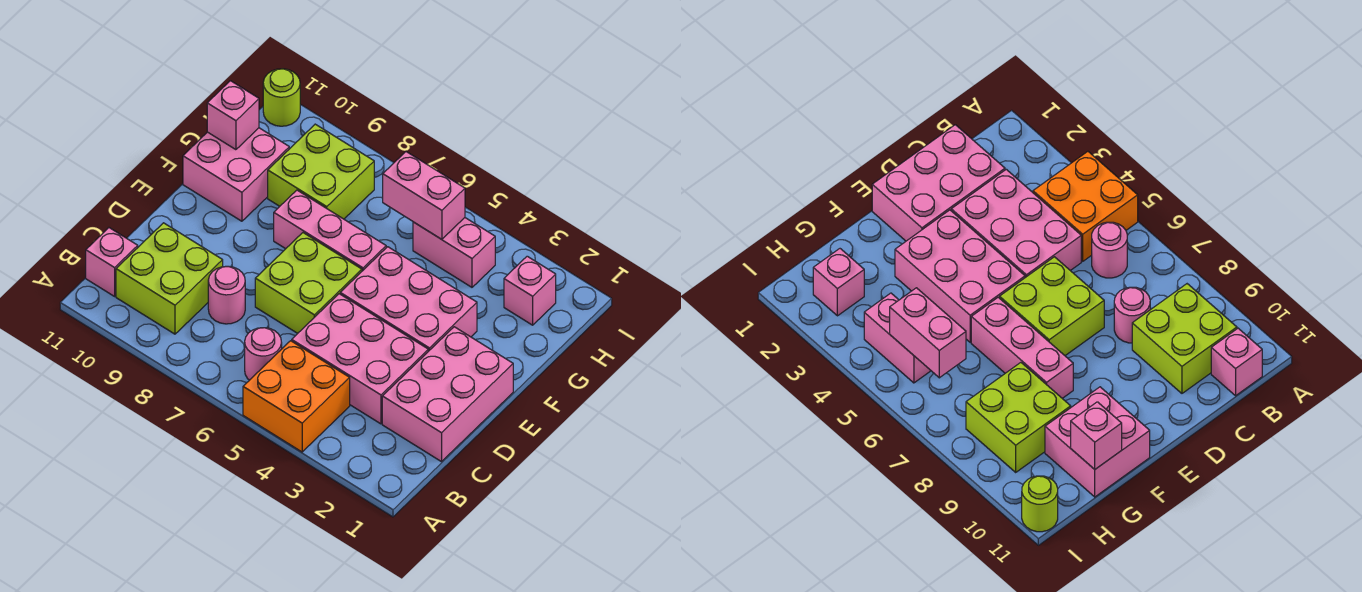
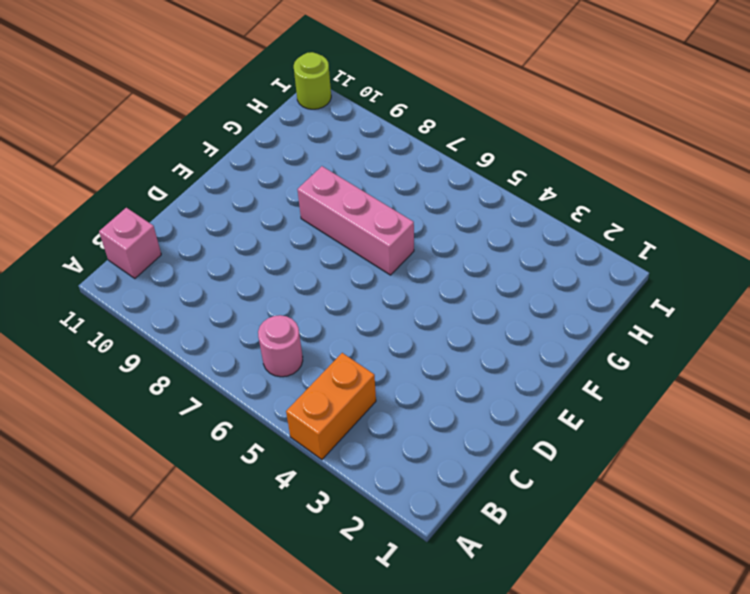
orange brick A4:B4 level 1 -> orange brick A4:B5 level 1
none -> lime brick B9:C10 level 1
none -> pink brick C1:E2 level 1
none -> pink brick C3:D5 level 1

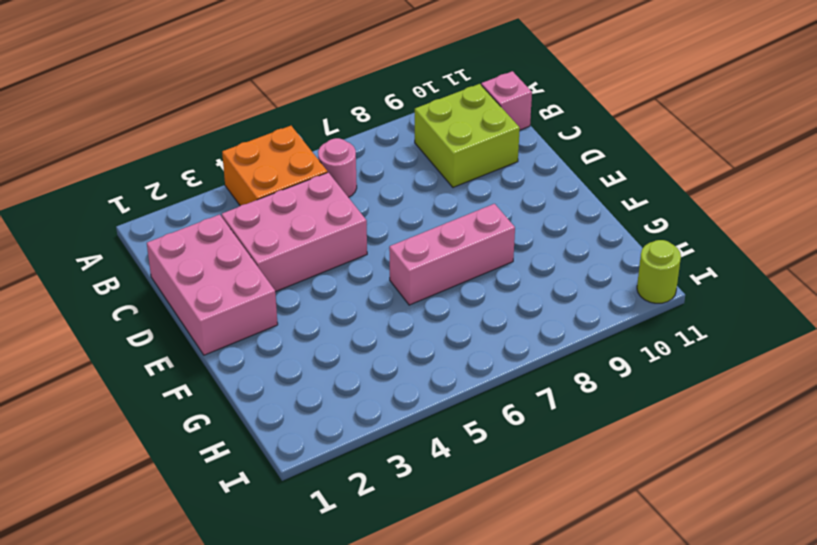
none -> pink round brick C8 level 1
none -> lime brick D6:E7 level 1
none -> pink brick E3:F5 level 1

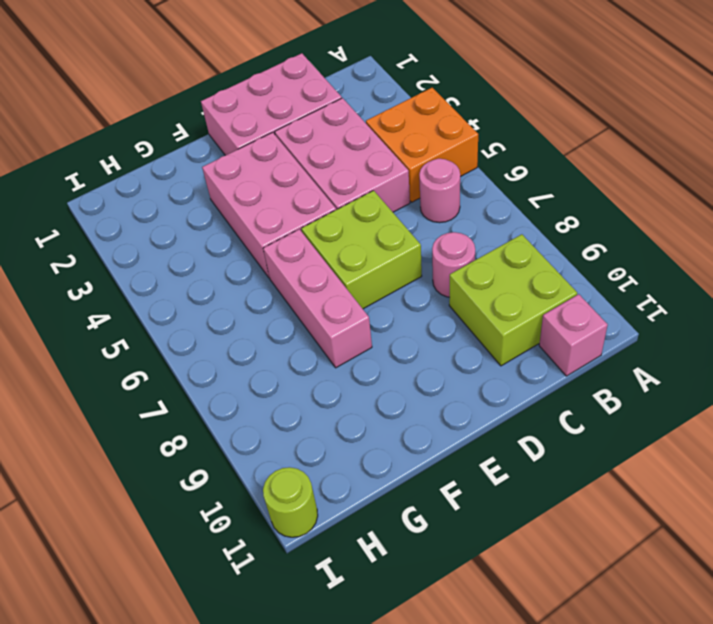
none -> pink brick F10:G11 level 1
none -> lime brick G8:H9 level 1
none -> pink brick H2 level 1

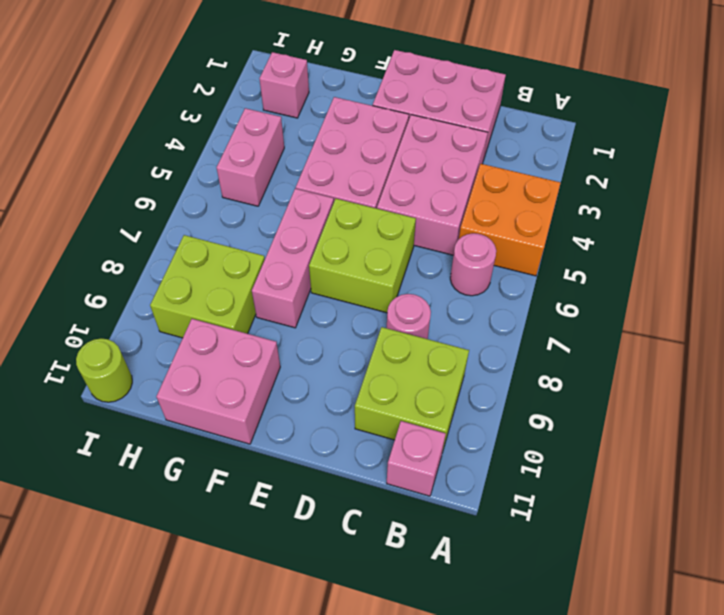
none -> pink brick G11 level 2
none -> pink brick H5:H6 level 2

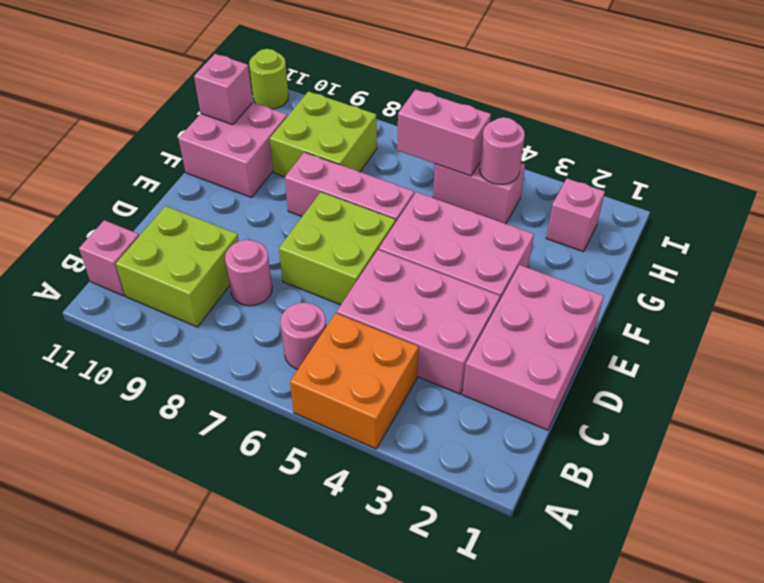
pink round brick H4 level 2 -> none

